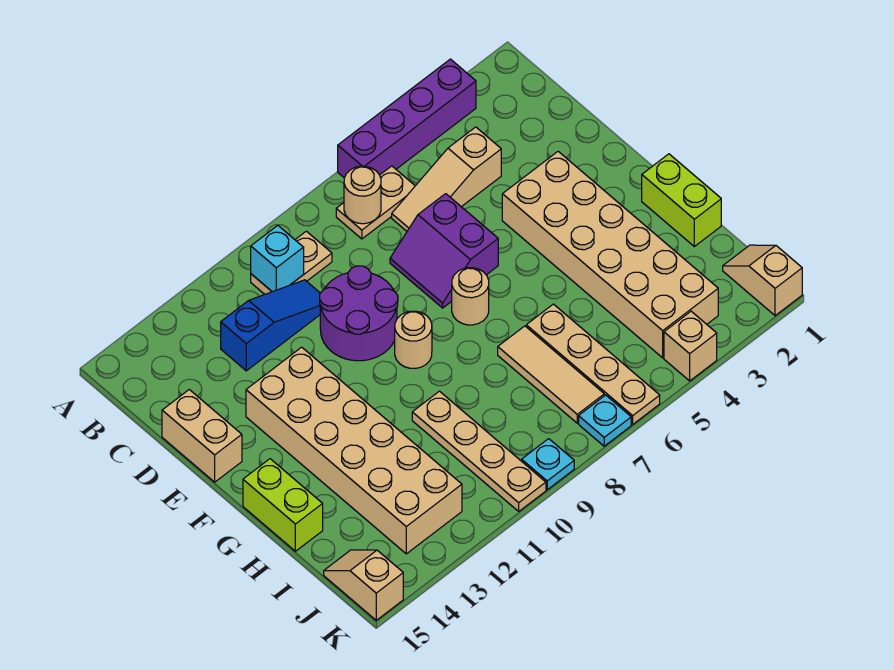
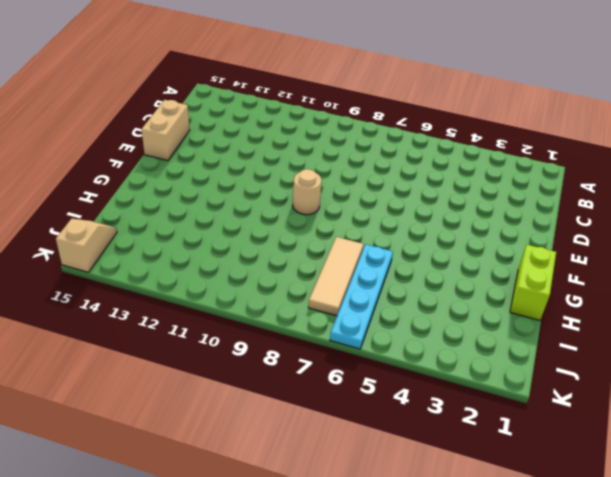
cyan plate H6:K6 level 1 -> tan plate H6:K6 level 1
none -> purple brick A3:A6 level 1
none -> tan plate B6:B7 level 1
none -> tan plate B9:B10 level 1

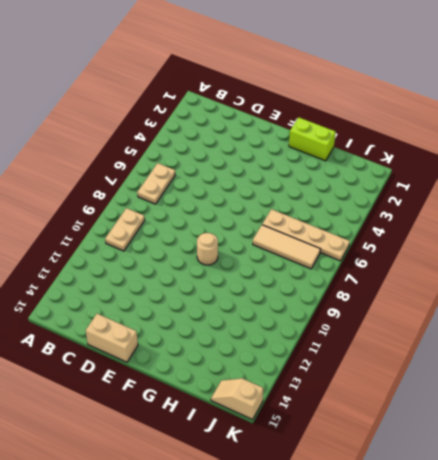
none -> purple brick A3:A6 level 1
none -> tan slope C4:C6 level 1 top 4
none -> blue slope C10:C12 level 1 top 12

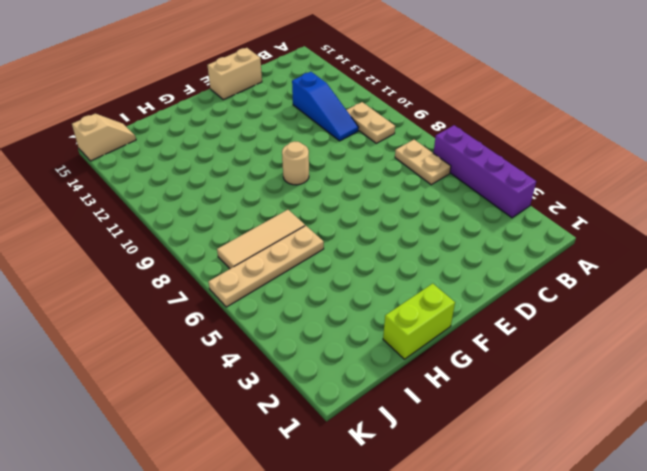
none -> tan slope C4:C6 level 1 top 4
none -> purple slope D6:E7 level 1 top 6
none -> purple round brick D9:E10 level 1

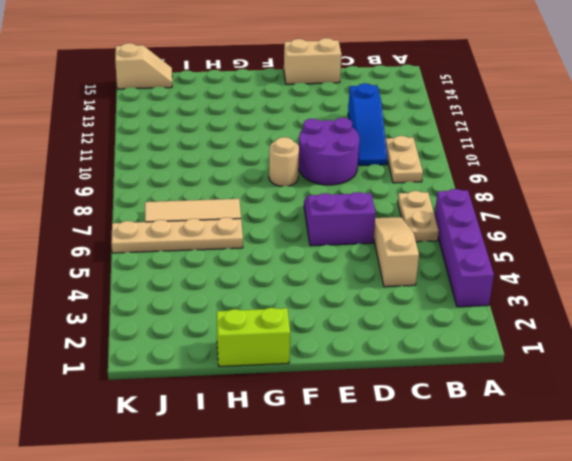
none -> tan brick E3:J4 level 1
none -> tan brick E12:J13 level 1
none -> tan round brick F7 level 1

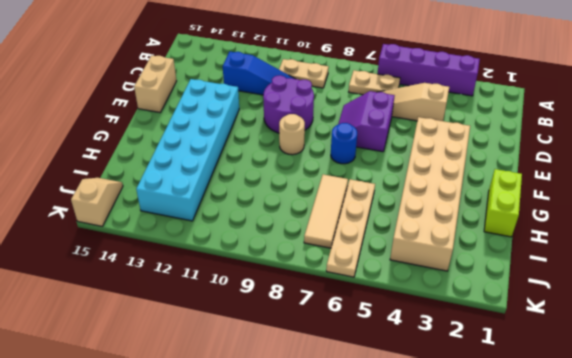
cyan brick E12:J13 level 1 -> tan brick E12:J13 level 1
blue round brick F7 level 1 -> tan round brick F7 level 1
none -> lime brick G15:H15 level 1
none -> tan plate H10:K10 level 1
none -> tan slope J1:K1 level 1 top K

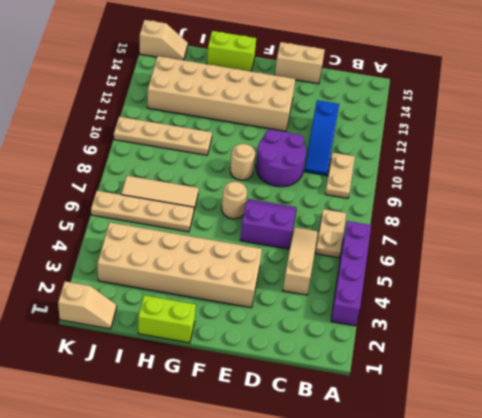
none -> tan brick K4 level 1
none -> cyan plate K7 level 1
none -> cyan plate K9 level 1

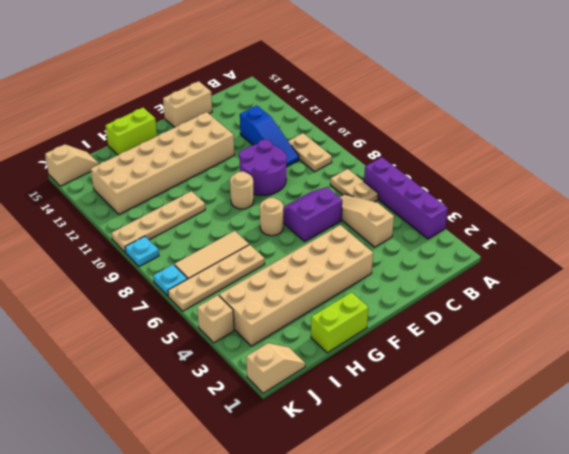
none -> tan round brick B7 level 2
none -> cyan brick B10 level 2

